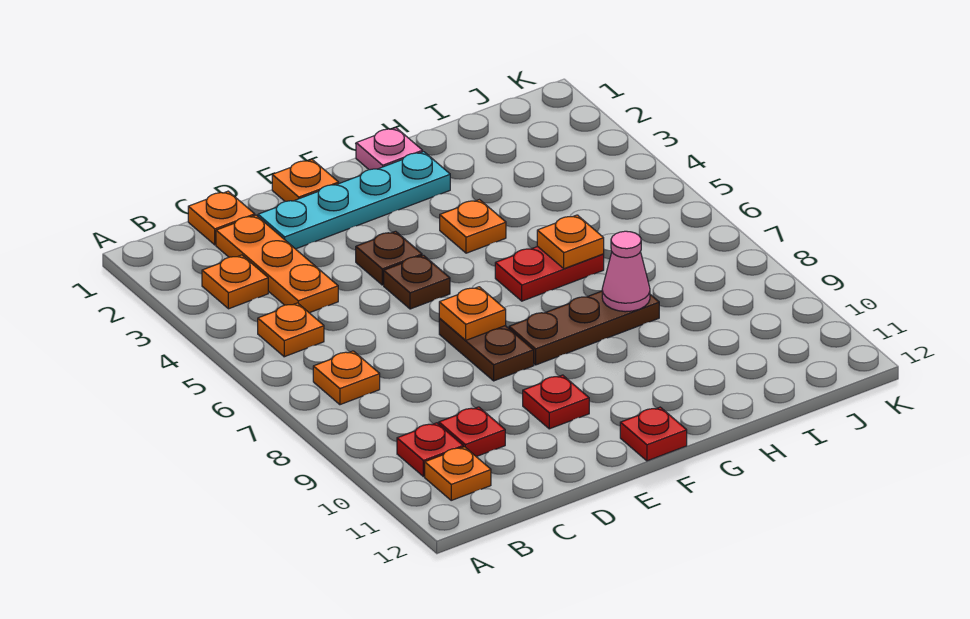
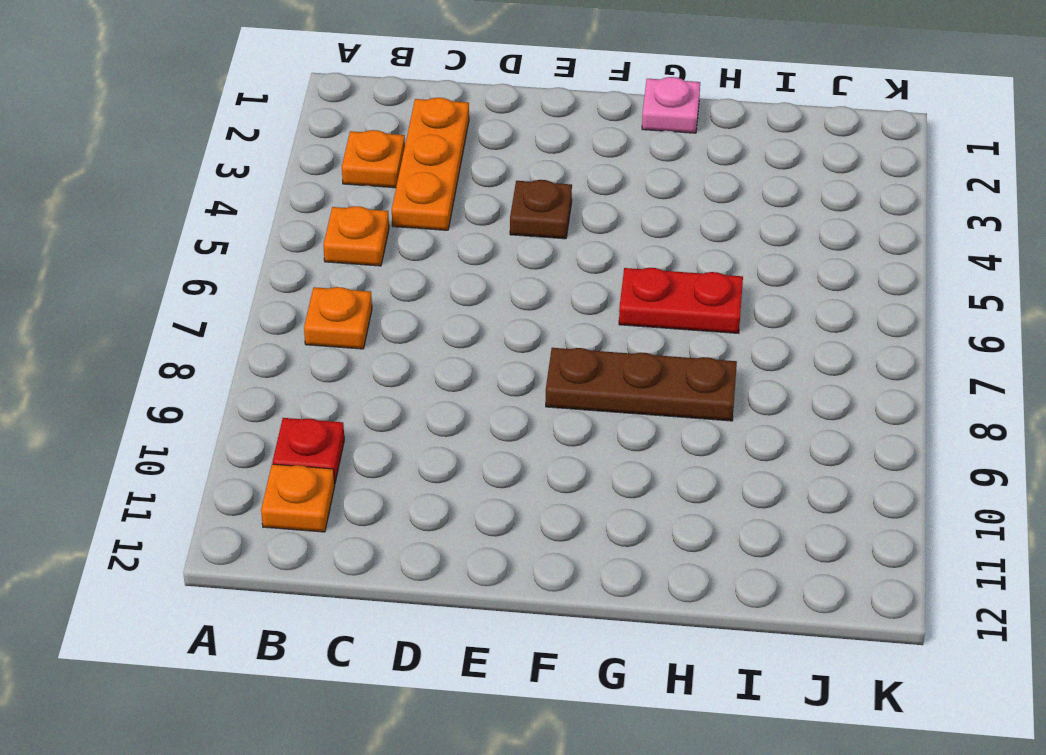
none -> orange plate C1 level 1
none -> red plate C10 level 1
none -> cyan plate D2:G2 level 1

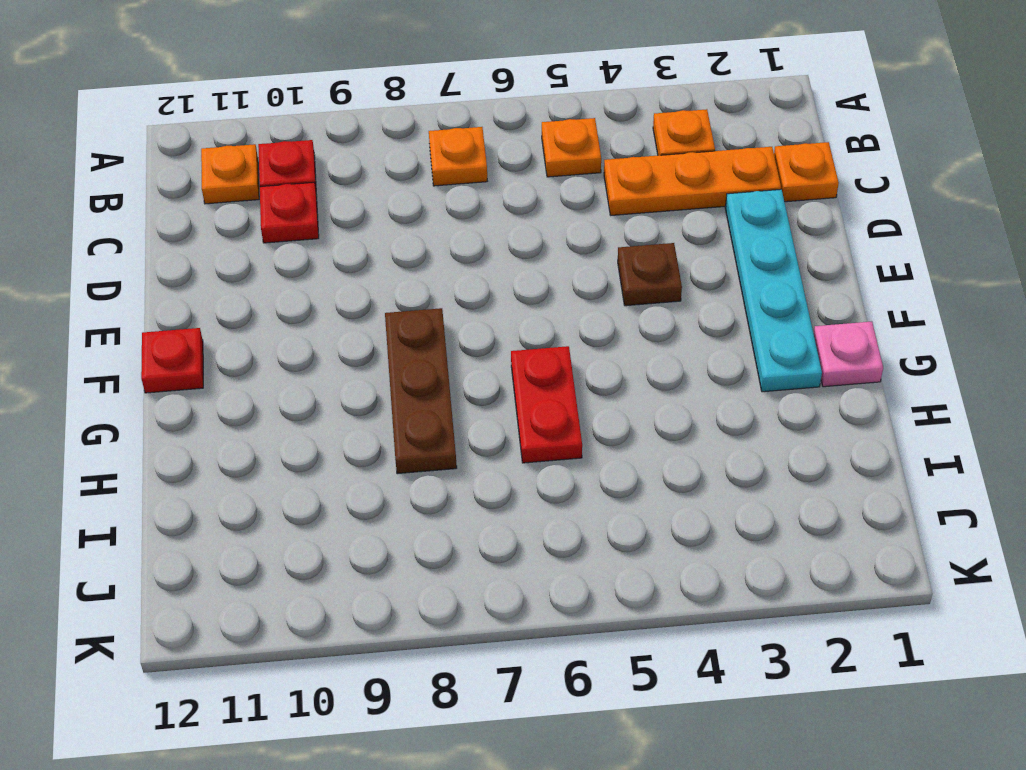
none -> orange plate E1 level 1
none -> brown plate E5 level 1
none -> brown plate E7:E8 level 1

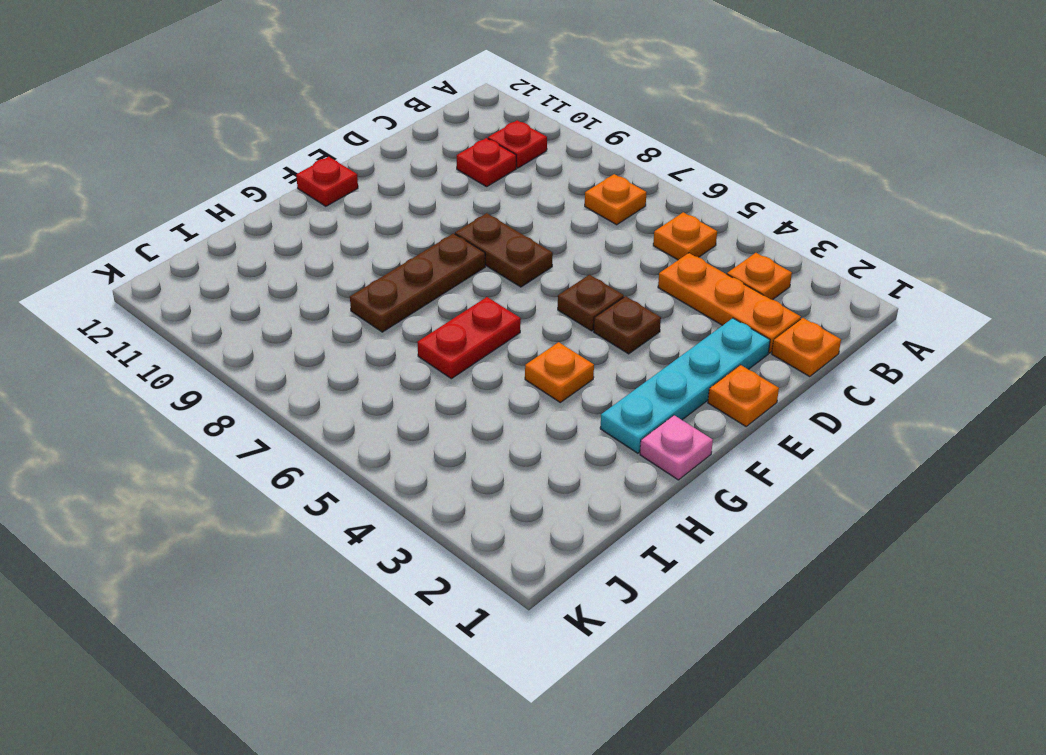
none -> orange plate B11 level 1
none -> red plate E10 level 1
none -> orange plate E7 level 2

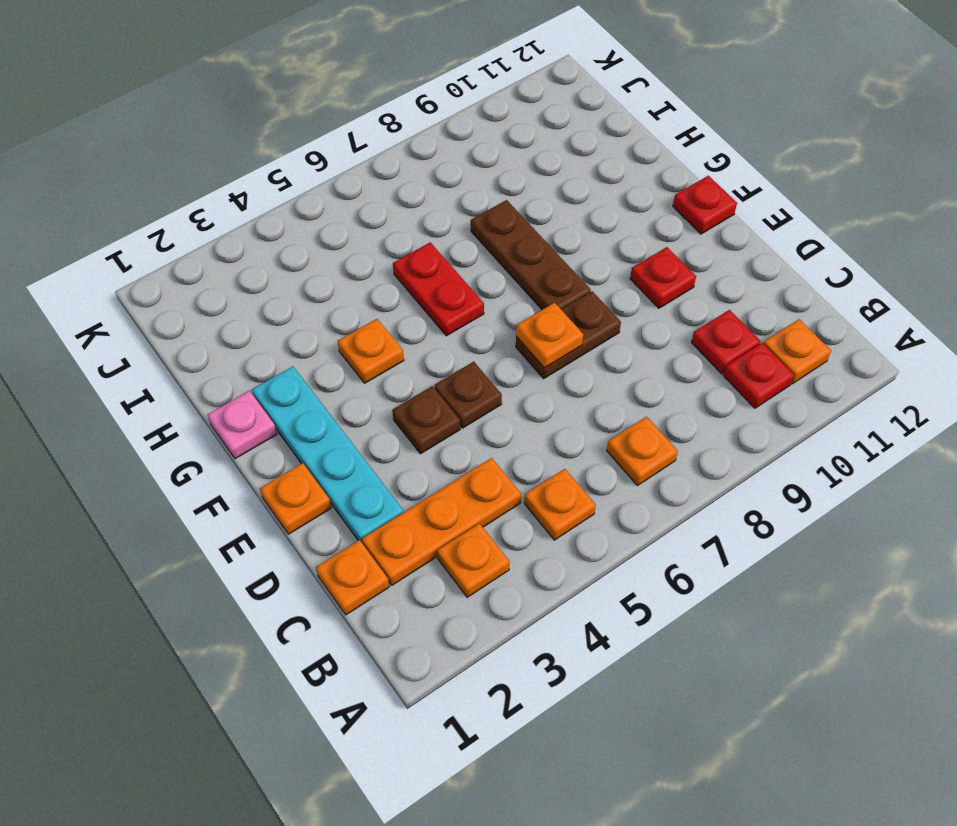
none -> orange plate H6 level 2
none -> pink cone H8 level 2

